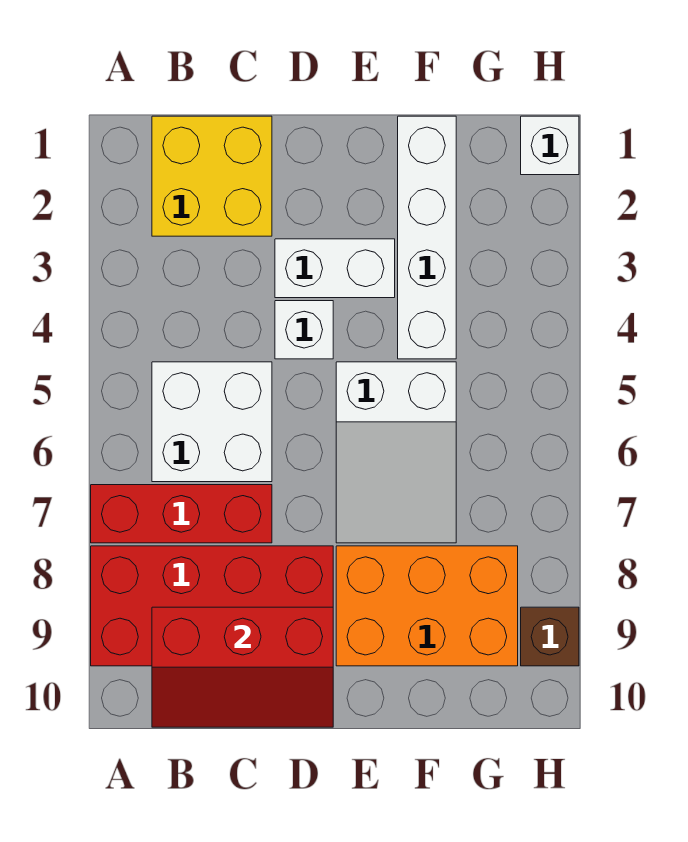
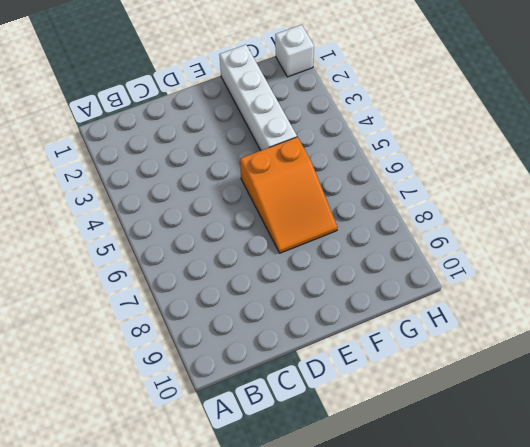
orange slope E5:F7 level 1 top 5 -> white slope E5:F7 level 1 top 5
none -> red brick A7:C7 level 1
none -> red brick A8:D9 level 1
none -> yellow brick B1:C2 level 1

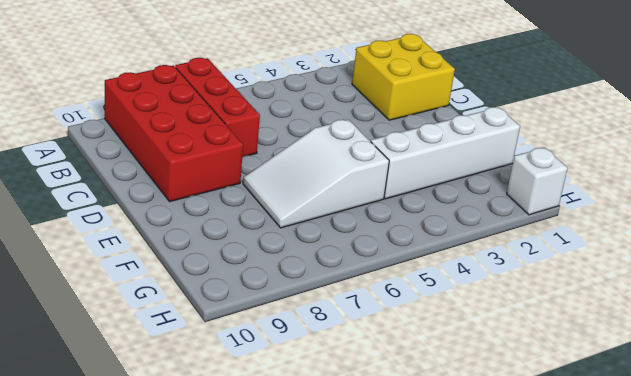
none -> white brick B5:C6 level 1
none -> white brick D3:E3 level 1
none -> white brick D4 level 1

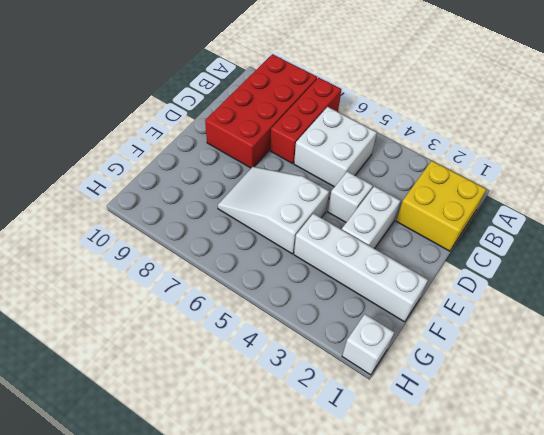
none -> orange brick E8:G9 level 1
none -> brown brick H9 level 1
none -> red slope B9:D10 level 2 top 9

